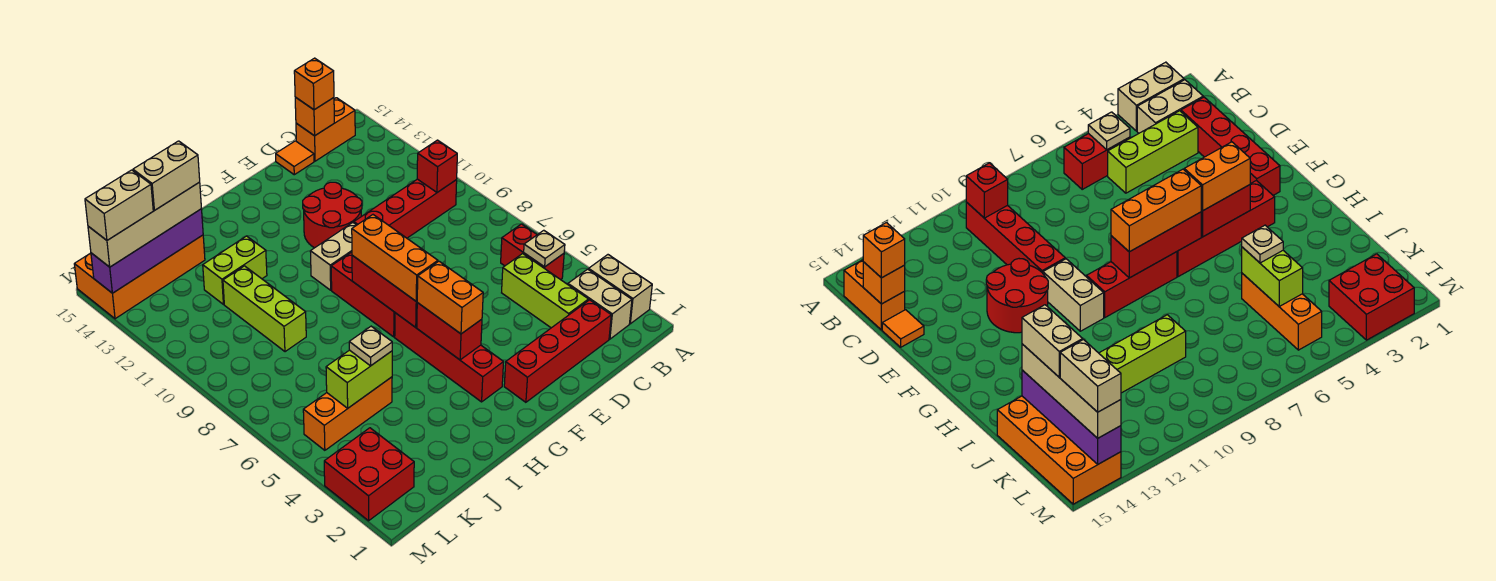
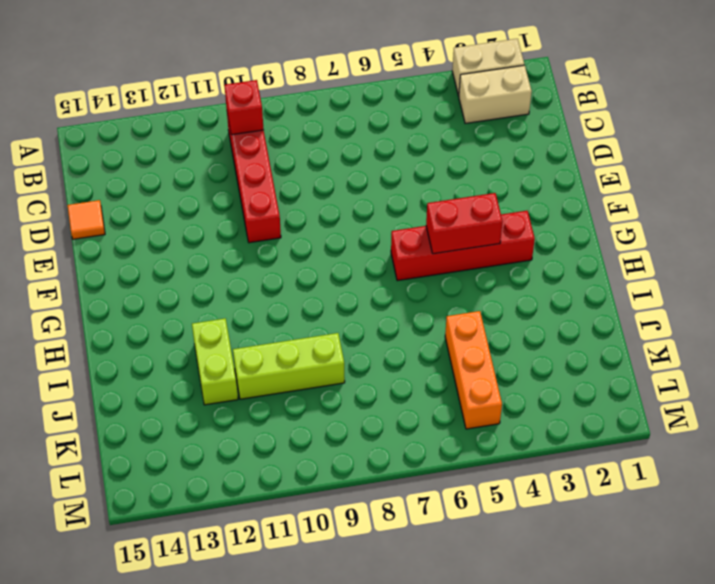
none -> red brick B5:B6 level 1
none -> orange brick B15:C15 level 1
none -> red brick C2:F2 level 1
none -> lime brick C3:C5 level 1

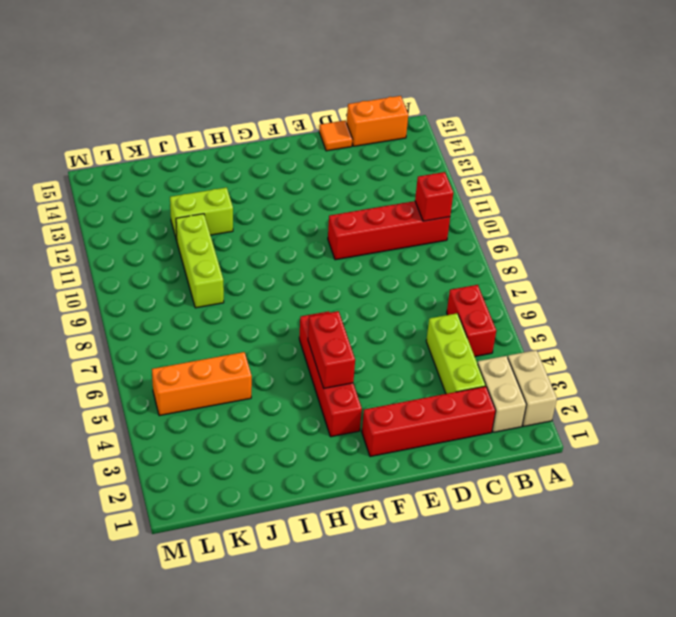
none -> red round brick E11:F12 level 1
none -> tan brick F10:G10 level 1
none -> red brick G7:G9 level 1
none -> orange brick J14:M15 level 1

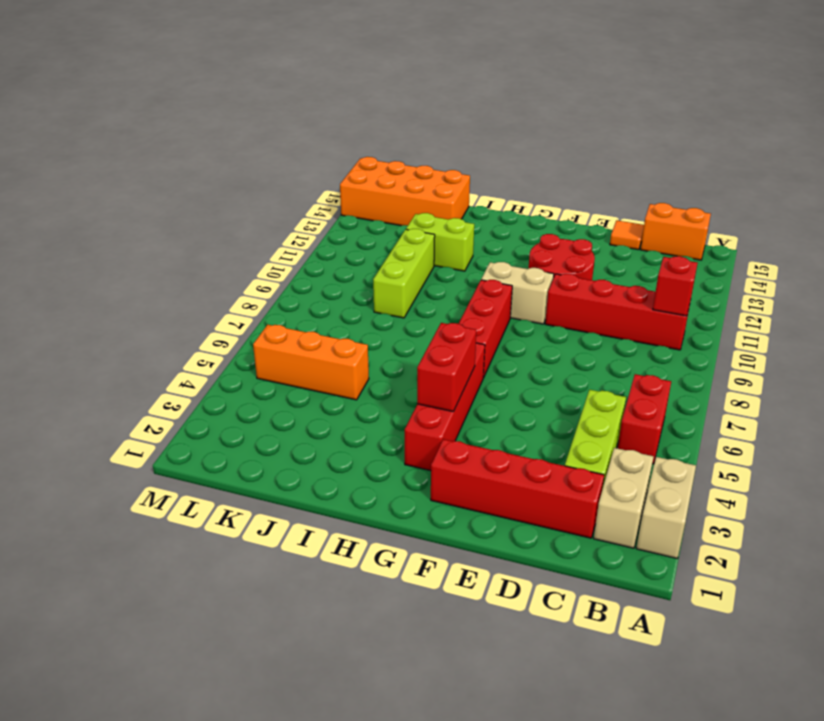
none -> red brick L2:M3 level 1
none -> tan plate B5 level 2
none -> orange brick C15 level 2
none -> red brick G6:G8 level 2

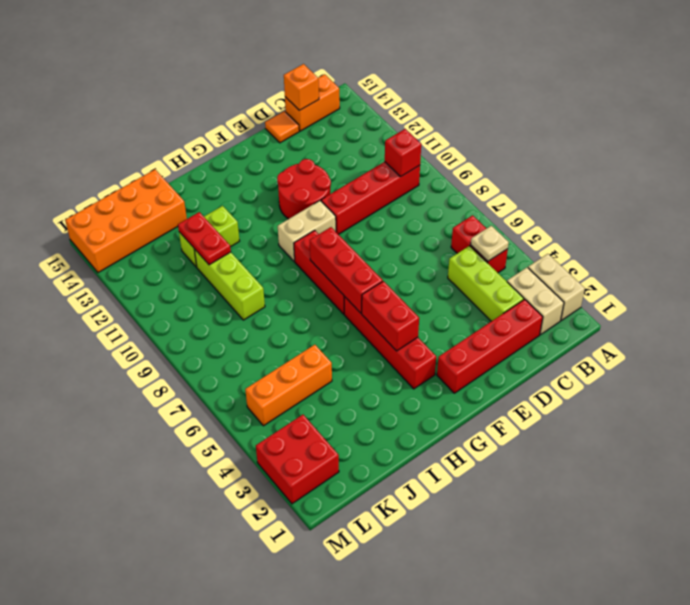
red plate J11:J12 level 2 -> none
none -> lime brick J5:K5 level 2
none -> purple brick J14:M14 level 2
none -> orange brick C15 level 3
none -> orange brick G4:G5 level 3

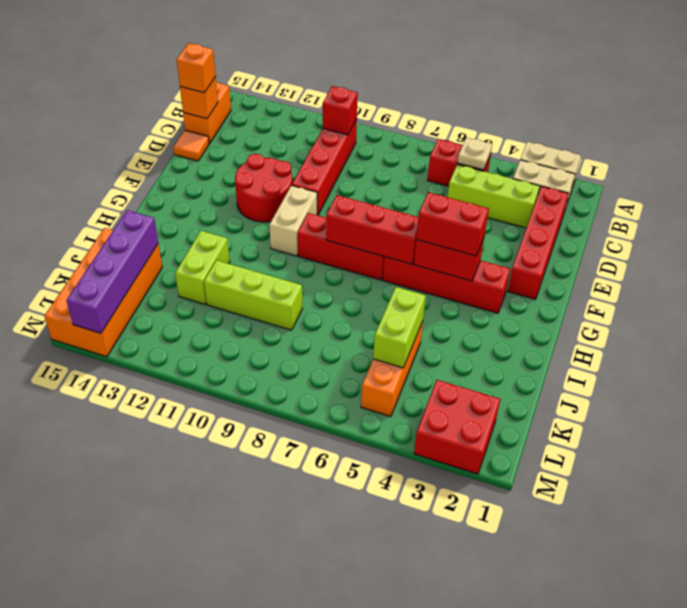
red brick G4:G5 level 3 -> orange brick G4:G5 level 3
none -> orange brick G6:G8 level 3
none -> tan plate J5 level 3
none -> tan brick J14:M14 level 3
none -> tan brick J14:K14 level 4

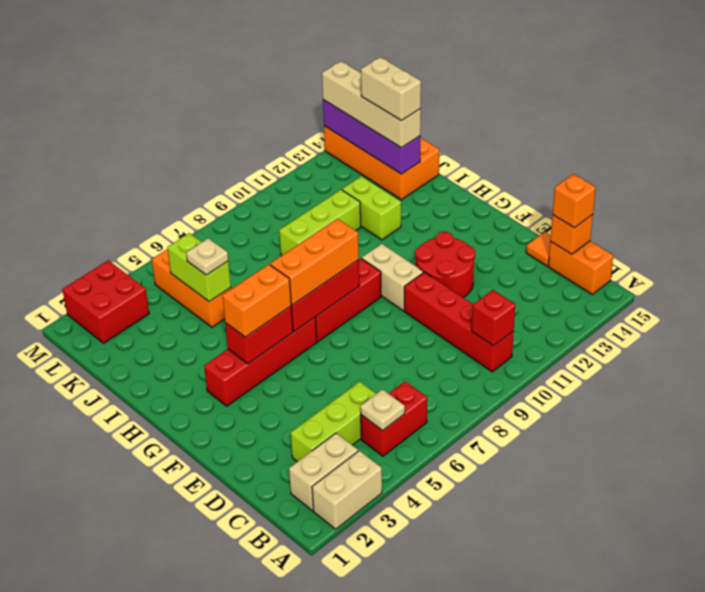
none -> red brick C2:F2 level 1
none -> tan brick L14:M14 level 4

